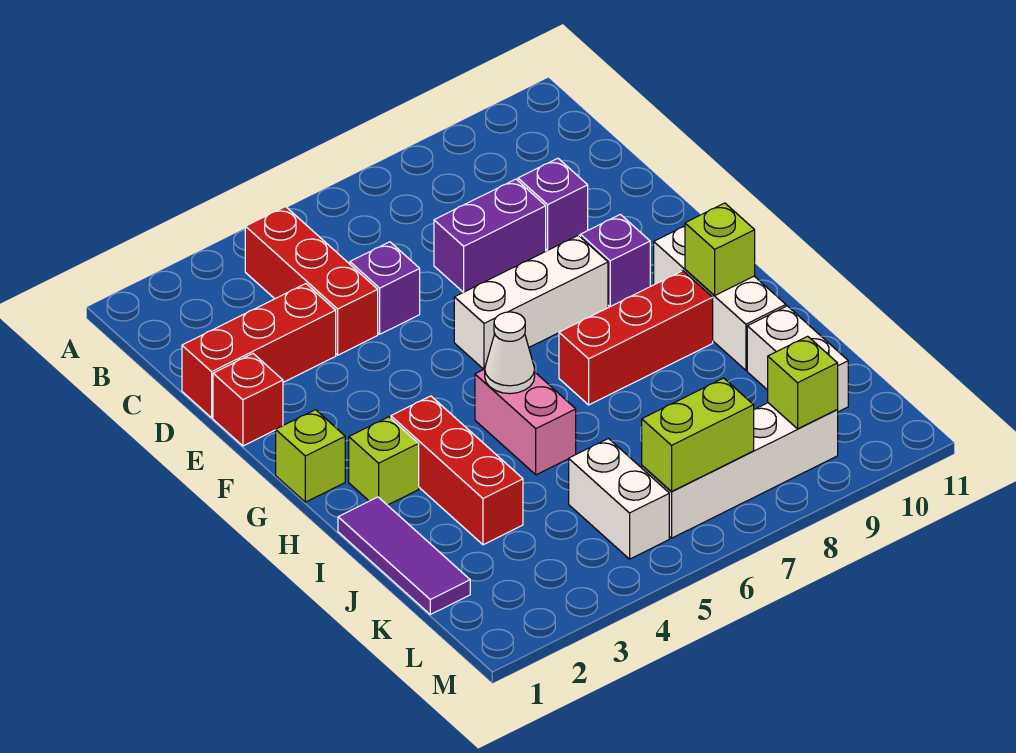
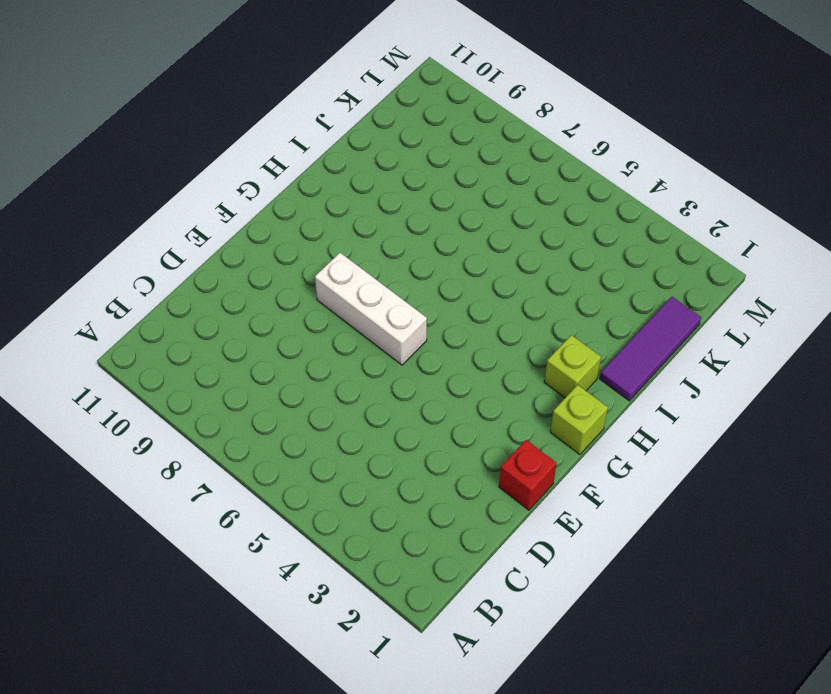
none -> red brick B4:D4 level 1
none -> red brick D1:D3 level 1
none -> purple brick D5 level 1

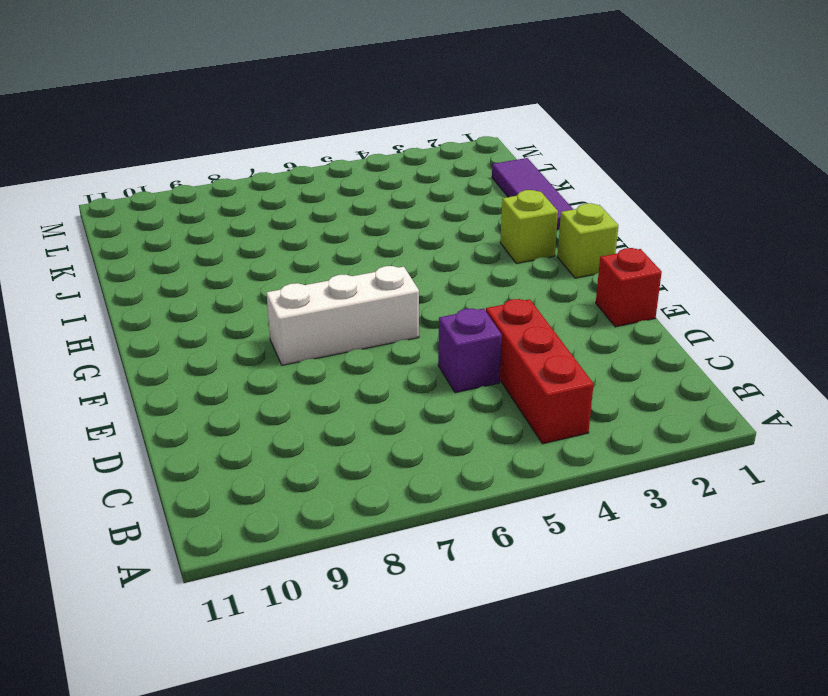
none -> red brick D1:D3 level 1
none -> purple brick D7:D8 level 1
none -> purple brick D9 level 1

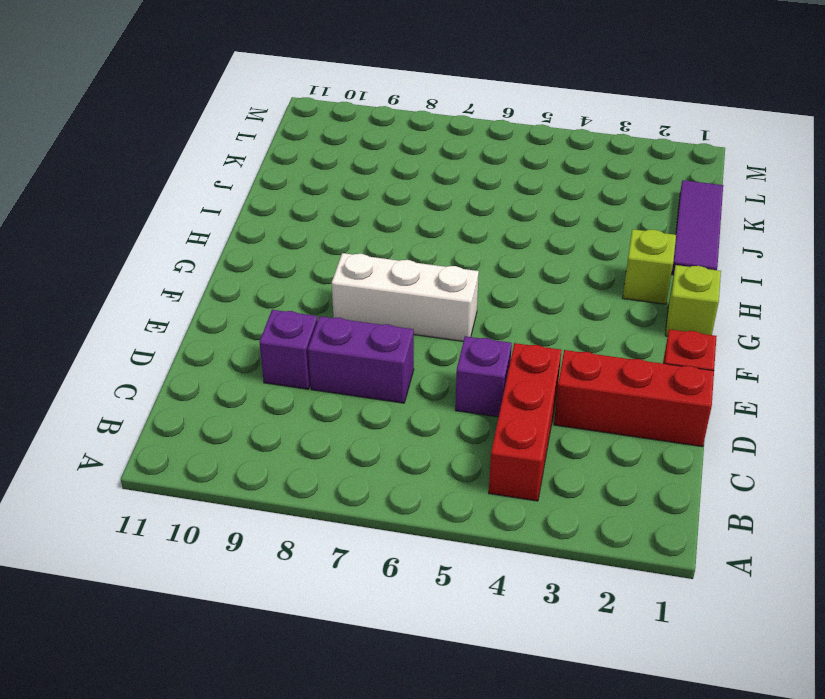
none -> purple brick F9 level 1
none -> white brick G10:I10 level 1
none -> red brick H3:J3 level 1

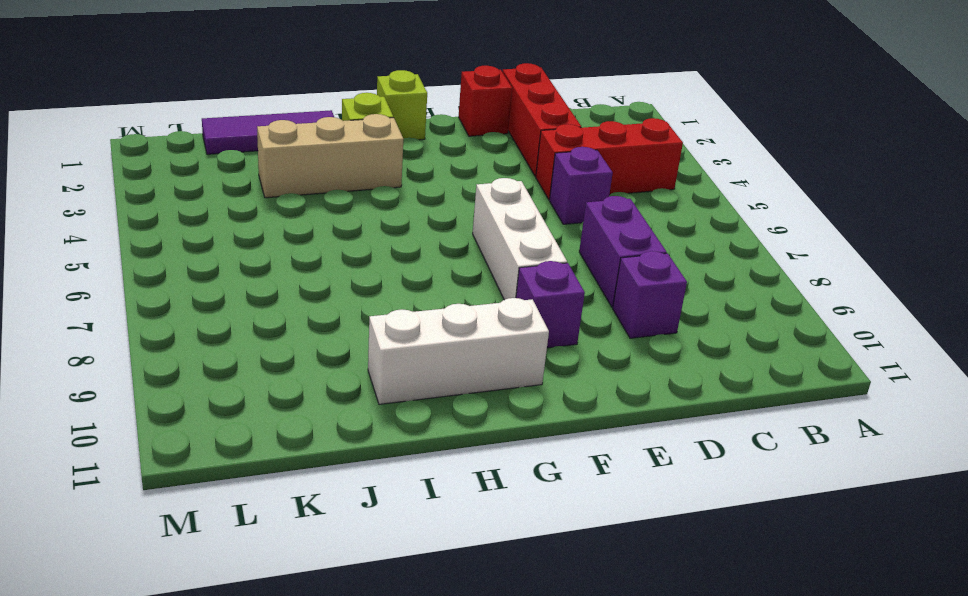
tan brick H3:J3 level 1 -> red brick H3:J3 level 1
none -> pink brick H5:I5 level 1
none -> red brick H7:H9 level 1
none -> white brick J10:K10 level 1

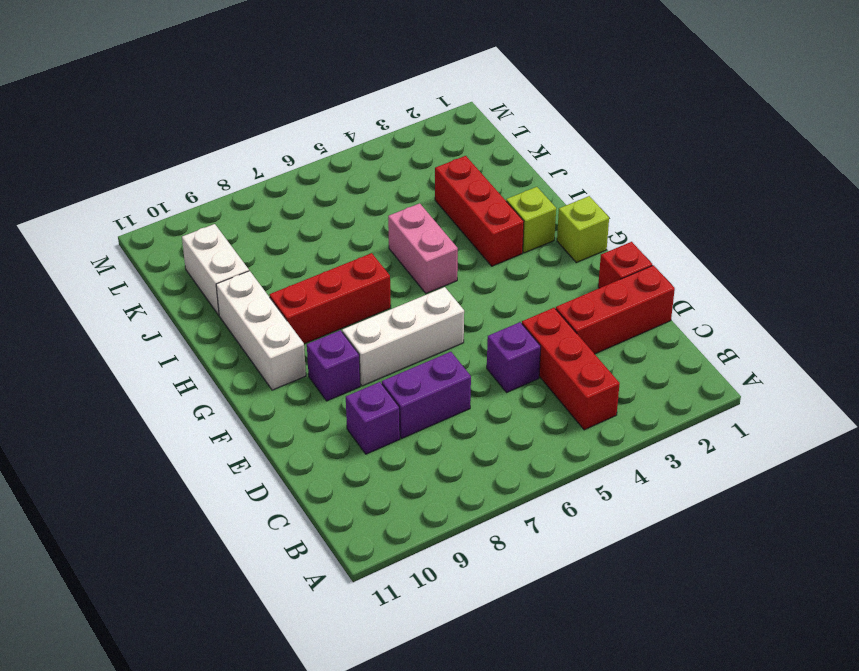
none -> purple tile I1:K1 level 1
none -> white brick K5:L5 level 1
none -> white brick L6:L9 level 1

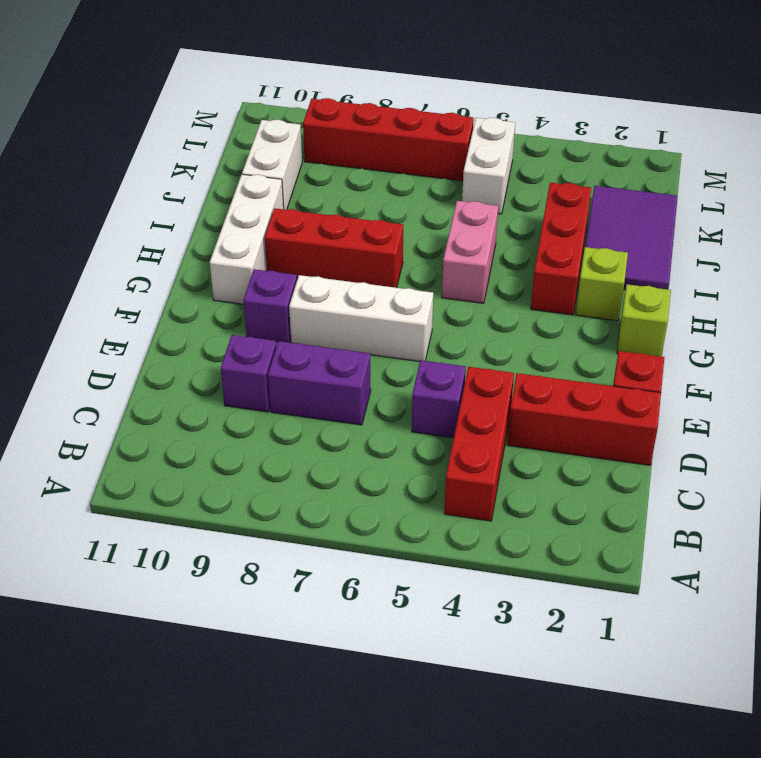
purple tile I1:K2 level 1 -> purple tile I1:K1 level 1
red brick L6:L9 level 1 -> white brick L6:L9 level 1
none -> white cone H5 level 2
none -> lime brick H10 level 2
none -> lime brick L6:L7 level 2

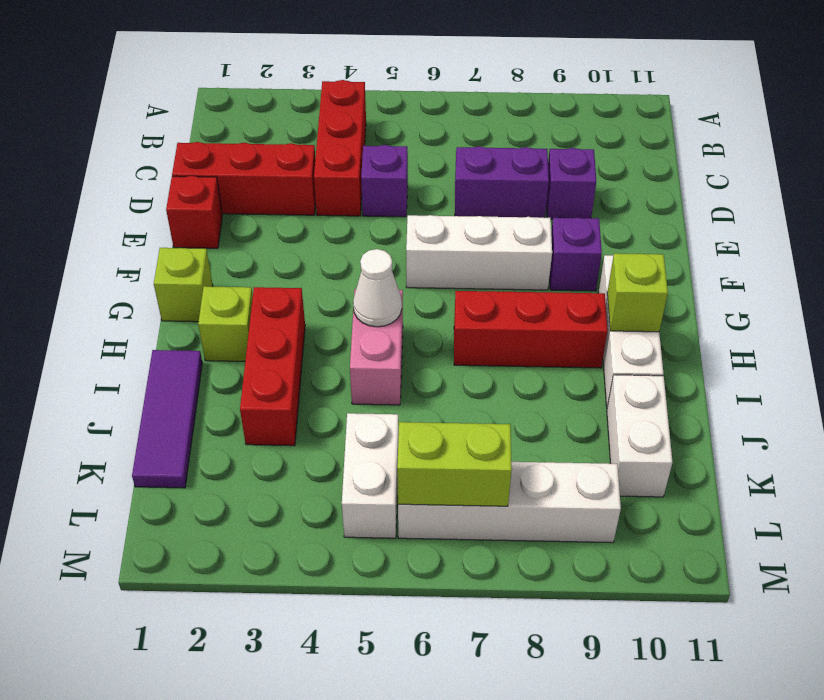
none -> lime brick L9 level 2

